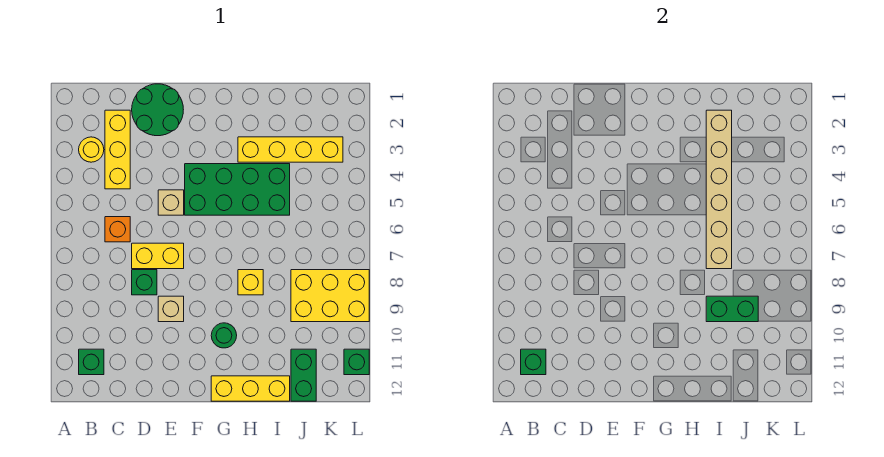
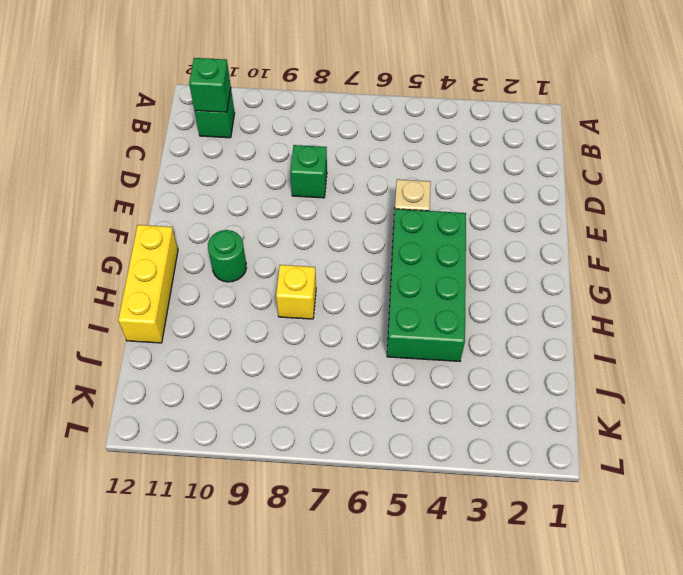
none -> yellow round brick B3 level 1
none -> yellow brick C2:C4 level 1
none -> orange brick C6 level 1

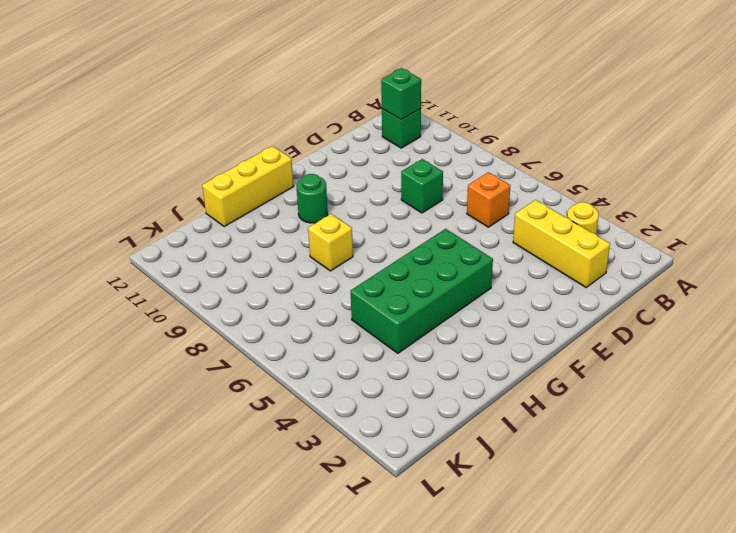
none -> green round brick D1:E2 level 1
none -> yellow brick D7:E7 level 1
none -> tan brick E5 level 1

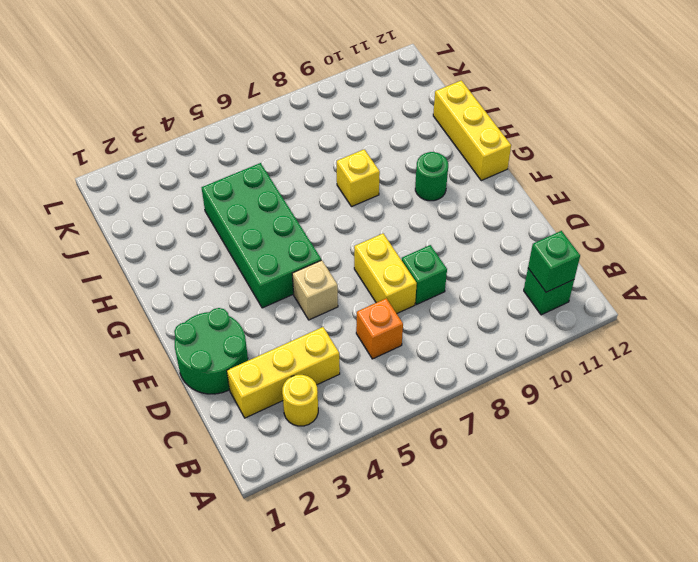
none -> tan brick E9 level 1
none -> yellow brick H3:K3 level 1
none -> yellow brick J8:L9 level 1

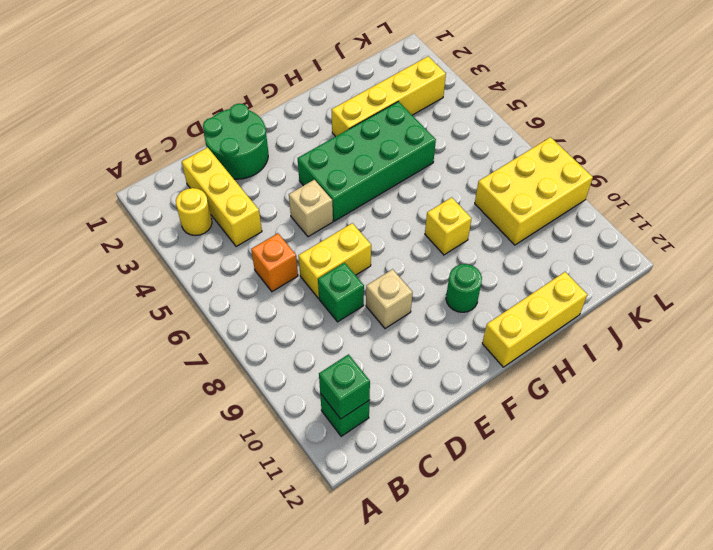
none -> green brick J11:J12 level 1
none -> green brick L11 level 1
none -> tan brick I2:I7 level 2

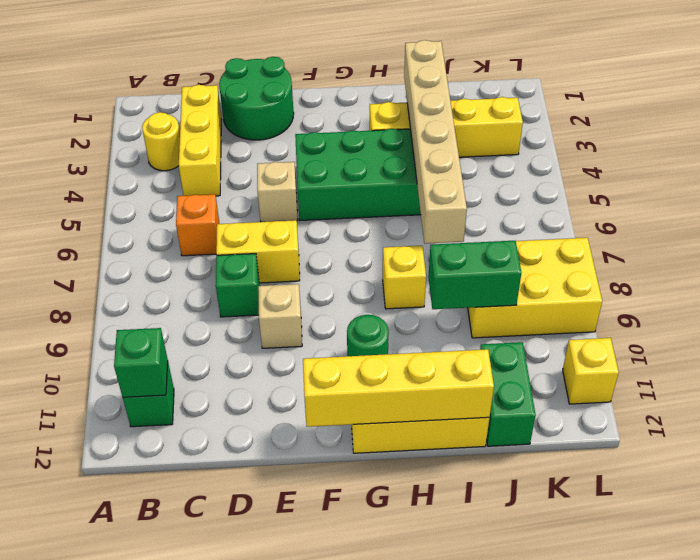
yellow brick F12:I12 level 2 -> none
yellow brick L11 level 1 -> green brick L11 level 1

